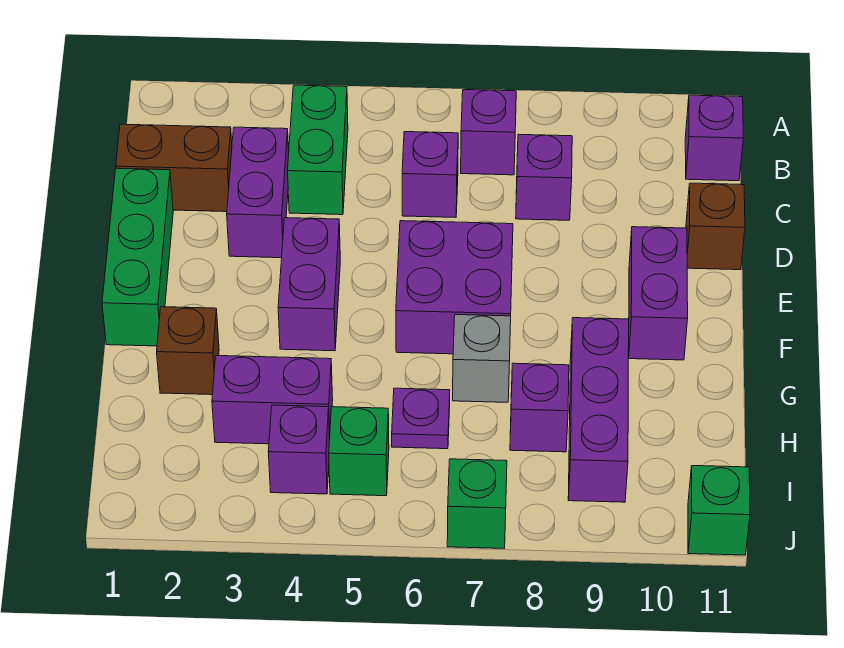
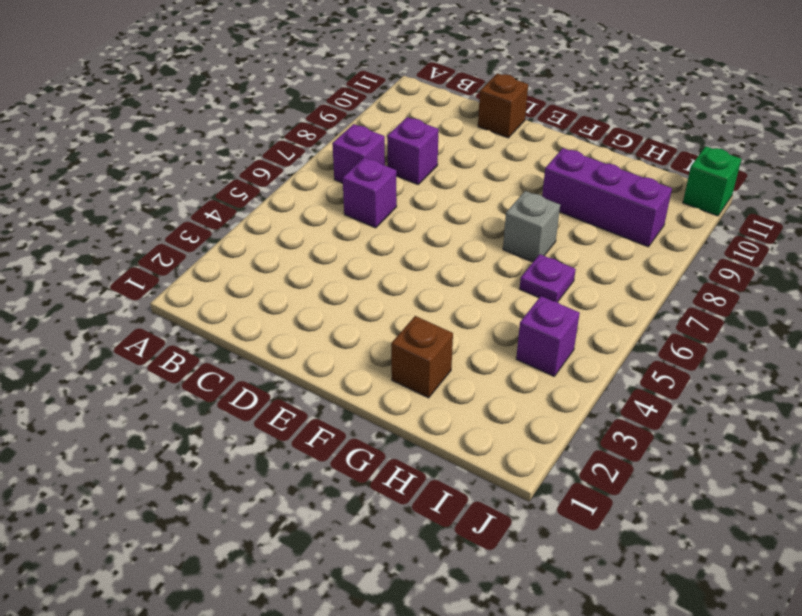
none -> green brick B4:C4 level 1
none -> purple brick B11 level 1
none -> brown brick C1:C2 level 1

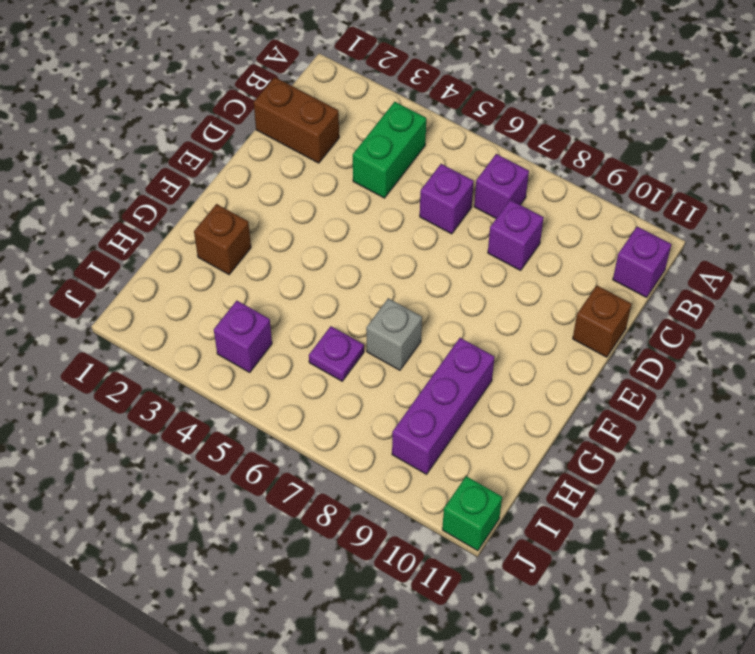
none -> purple brick C3:D3 level 1
none -> green brick D1:F1 level 1
none -> purple brick E4:F4 level 1

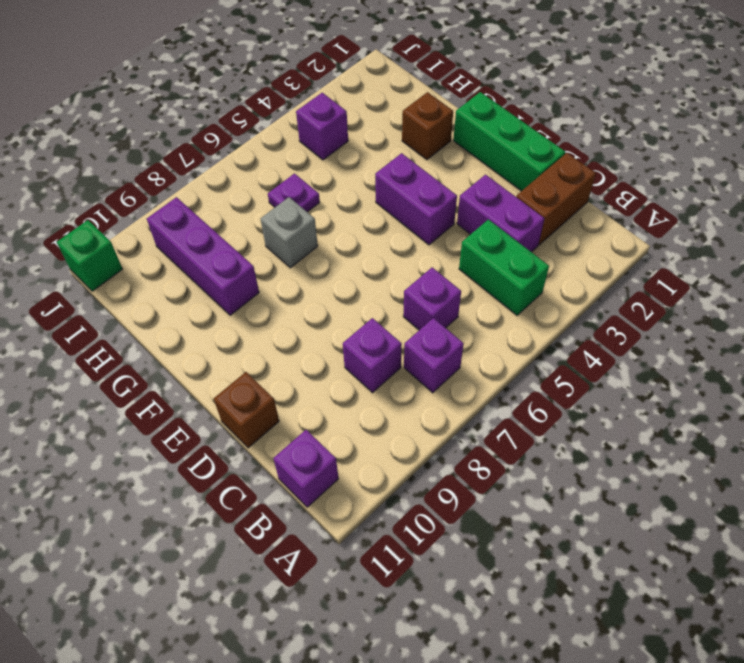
none -> purple brick E6:F7 level 1
none -> purple brick E10:F10 level 1
none -> purple brick H3:H4 level 1

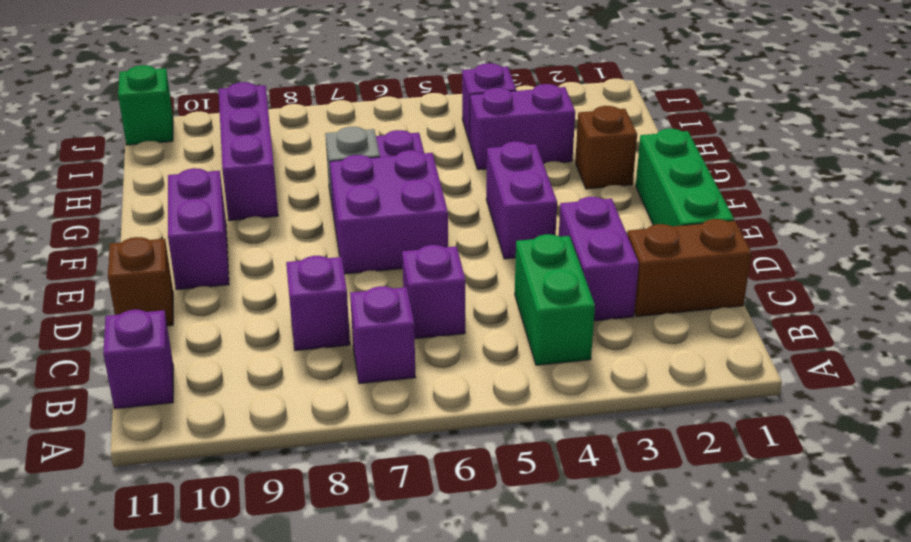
none -> purple brick H8 level 1
none -> green brick I5 level 1
none -> green brick J7 level 1

